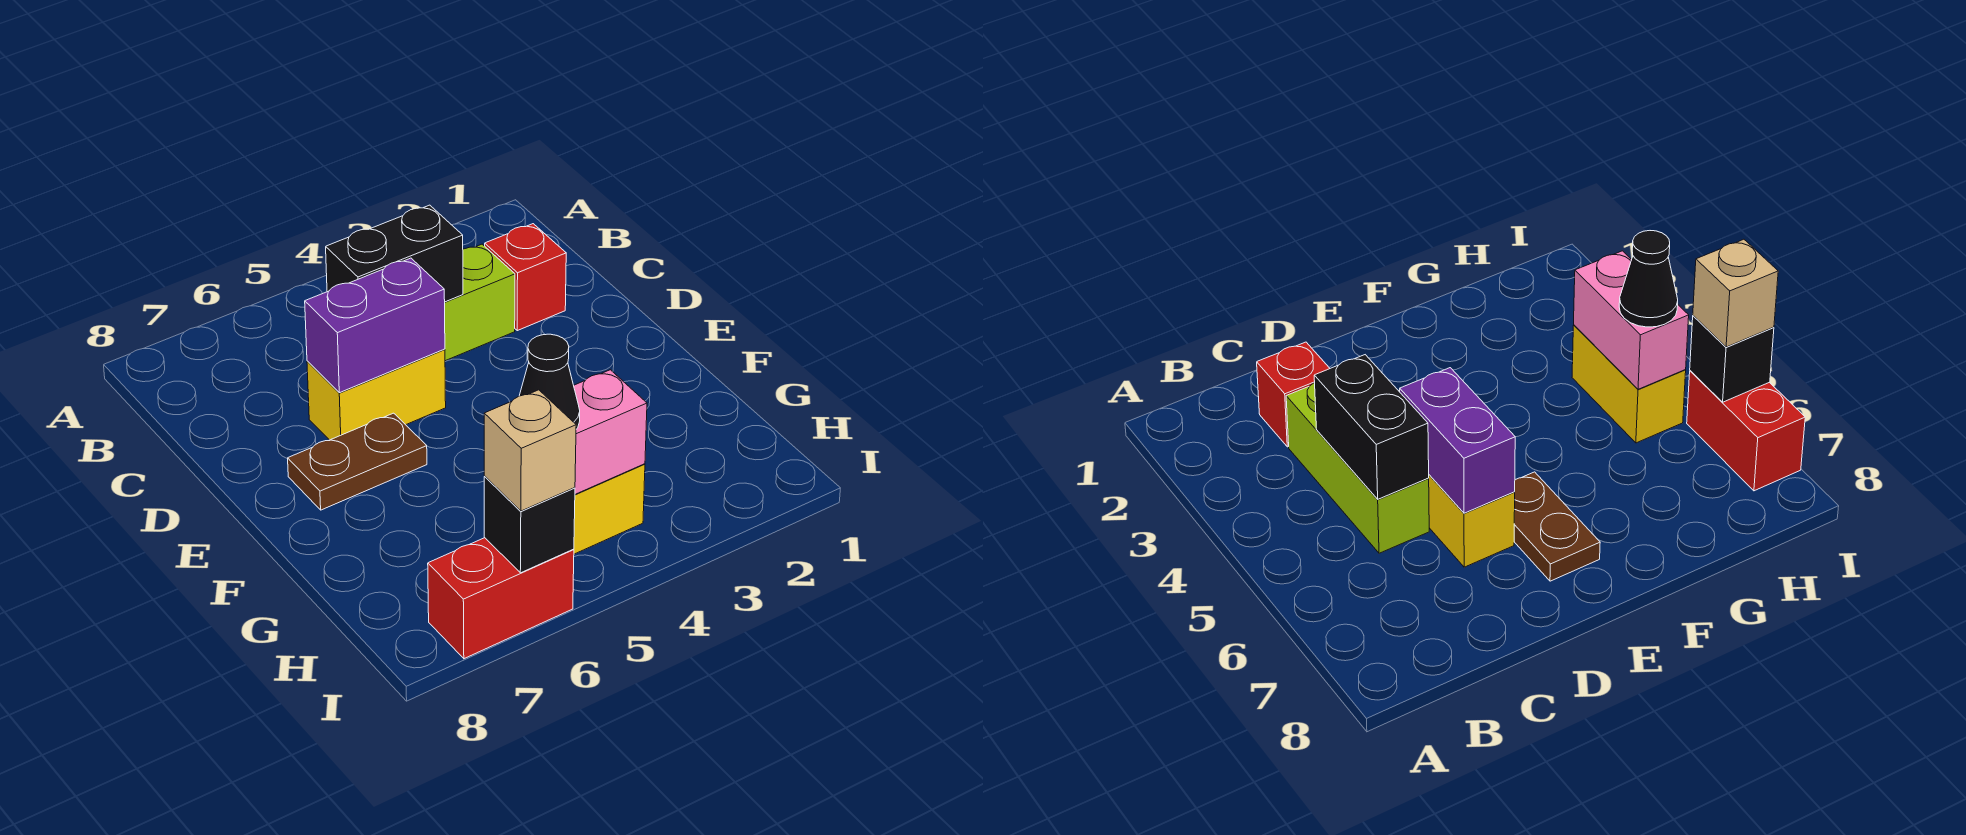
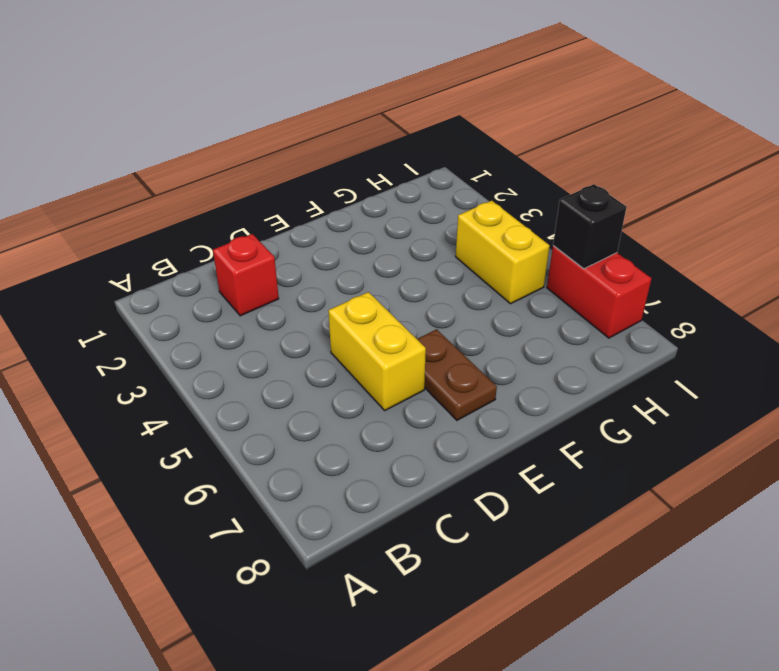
none -> lime brick C3:C5 level 1
none -> black brick C4:C5 level 2
none -> purple brick D5:D6 level 2

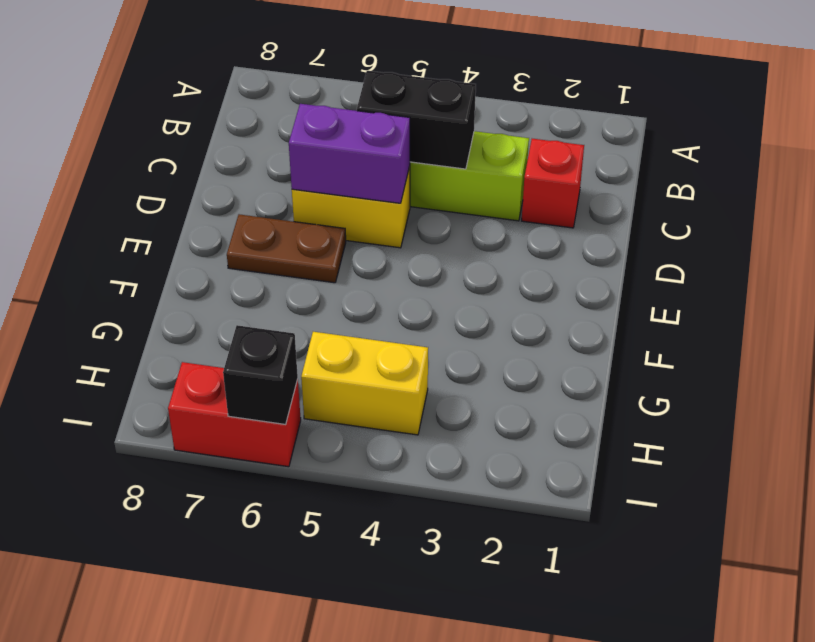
none -> pink brick H4:H5 level 2
none -> black cone H5 level 3
none -> tan brick I6 level 3

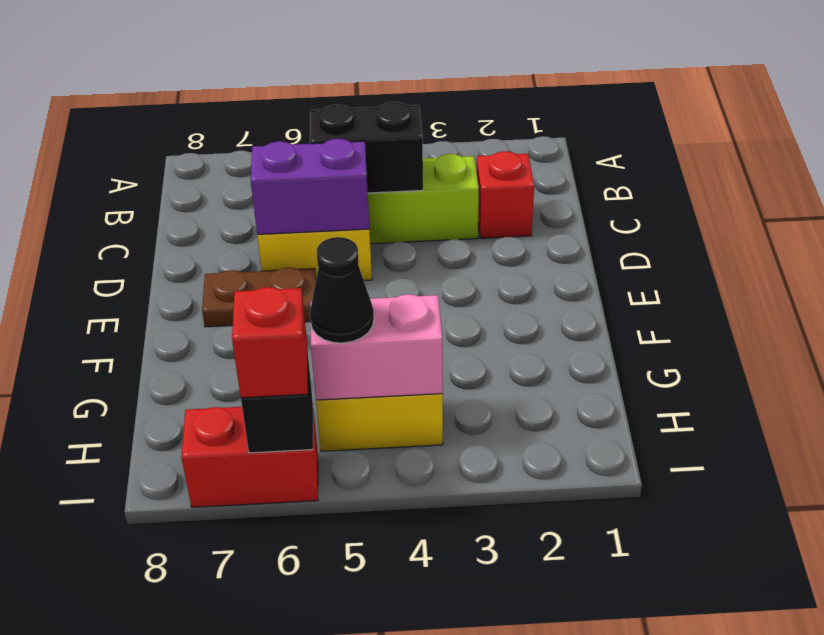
red brick I6 level 3 -> tan brick I6 level 3

